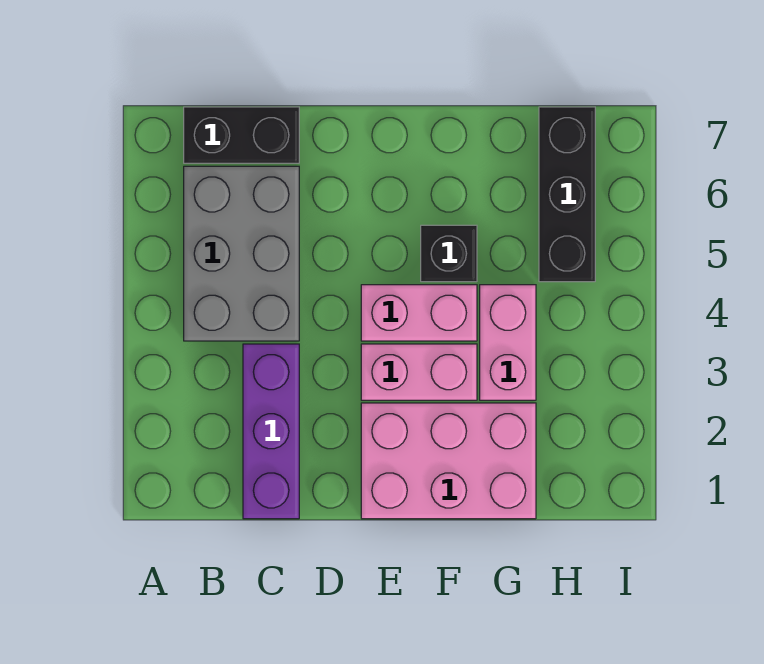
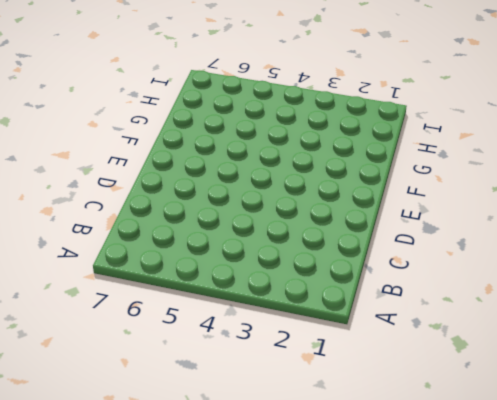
none -> grey brick B4:C6 level 1
none -> black brick B7:C7 level 1

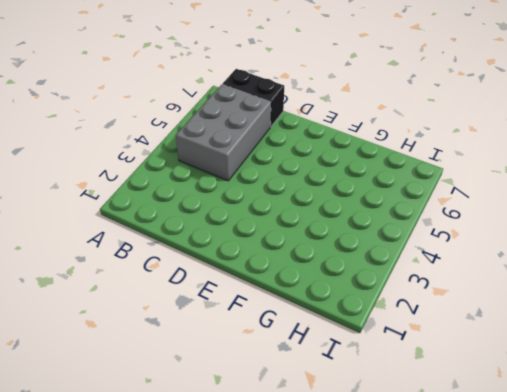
none -> purple brick C1:C3 level 1
none -> pink brick E1:G2 level 1

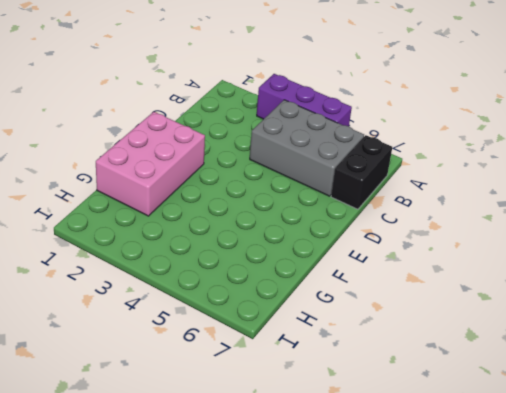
purple brick A3:A5 level 1 -> purple brick C1:C3 level 1
none -> pink brick E3:F3 level 1
none -> pink brick E4:F4 level 1

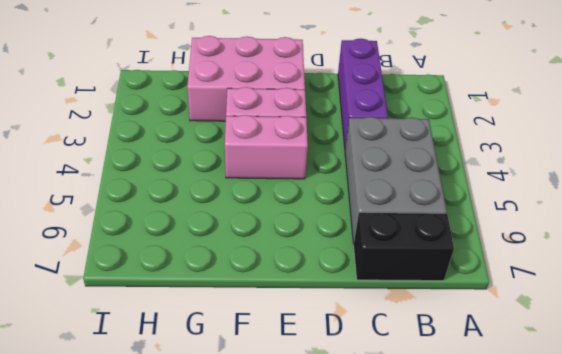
none -> black brick F5 level 1
none -> pink brick G3:G4 level 1

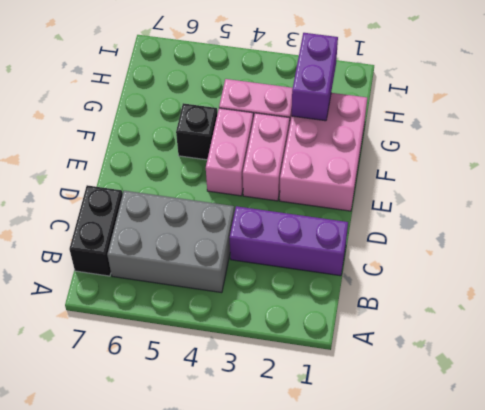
purple brick G2:H2 level 2 -> none
none -> black brick H5:H7 level 1

